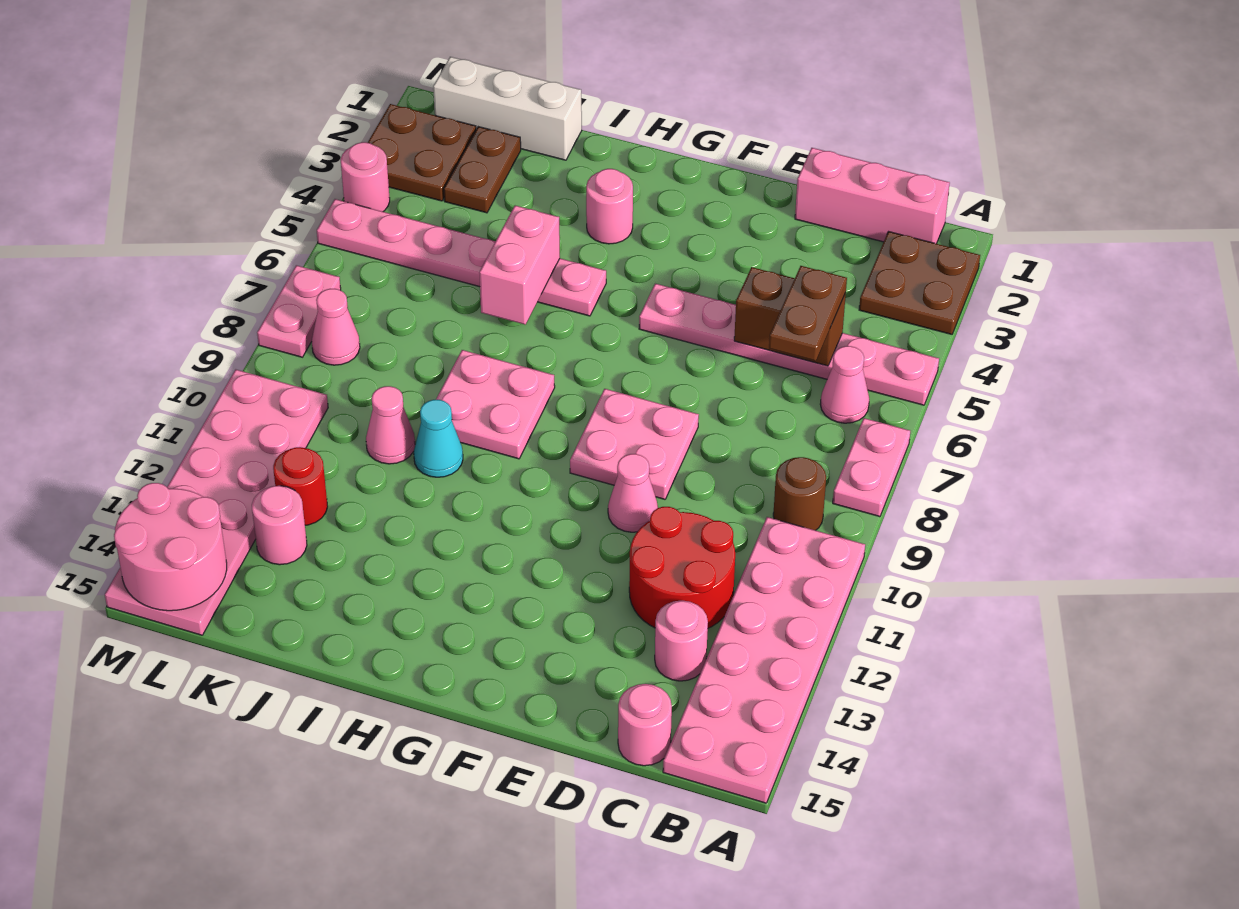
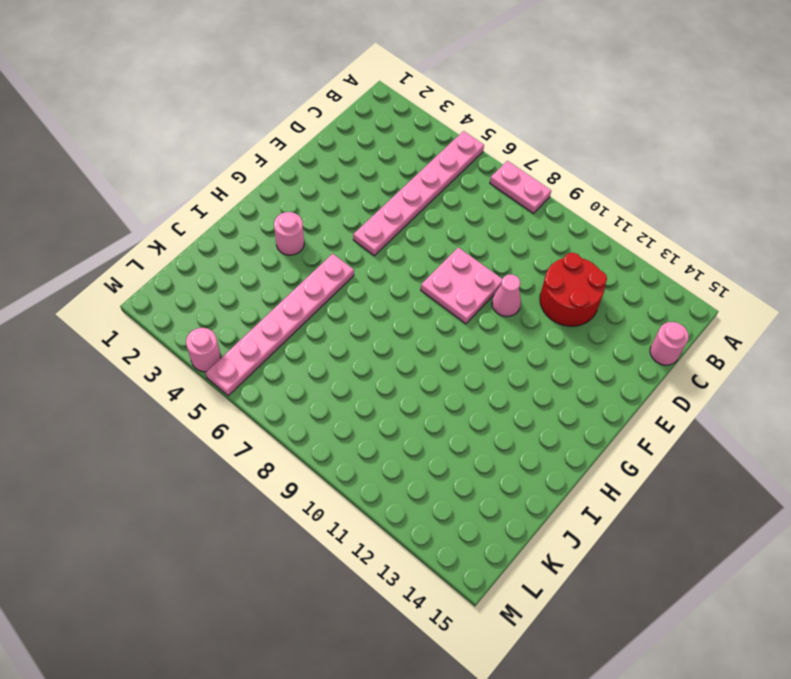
none -> brown plate A2:B3 level 1
none -> pink plate A10:B15 level 1
none -> pink brick B1:D1 level 1
none -> pink cone B6 level 1

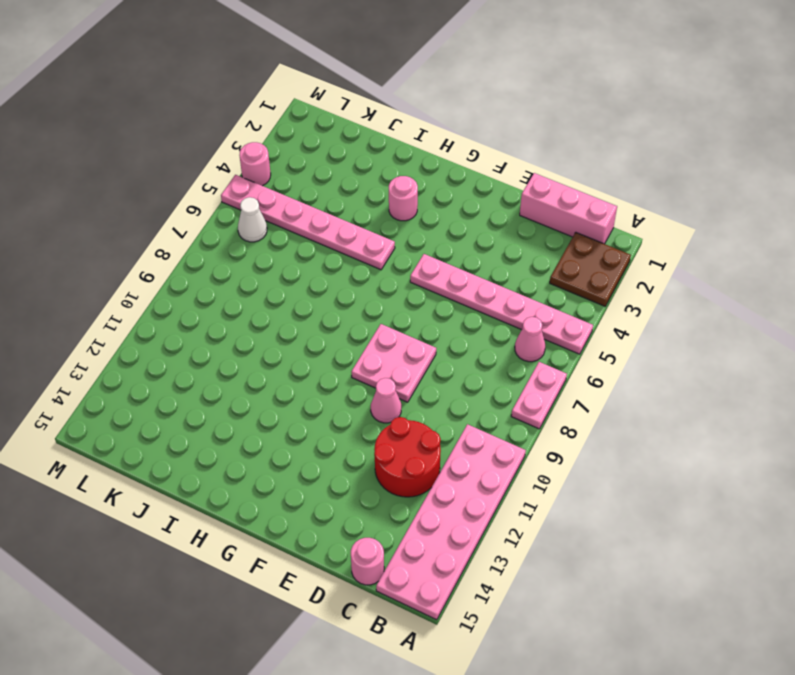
white cone L6 level 1 -> none
none -> brown round brick B9 level 1
none -> pink round brick C13 level 1
none -> pink plate H8:I9 level 1
none -> cyan cone I10 level 1

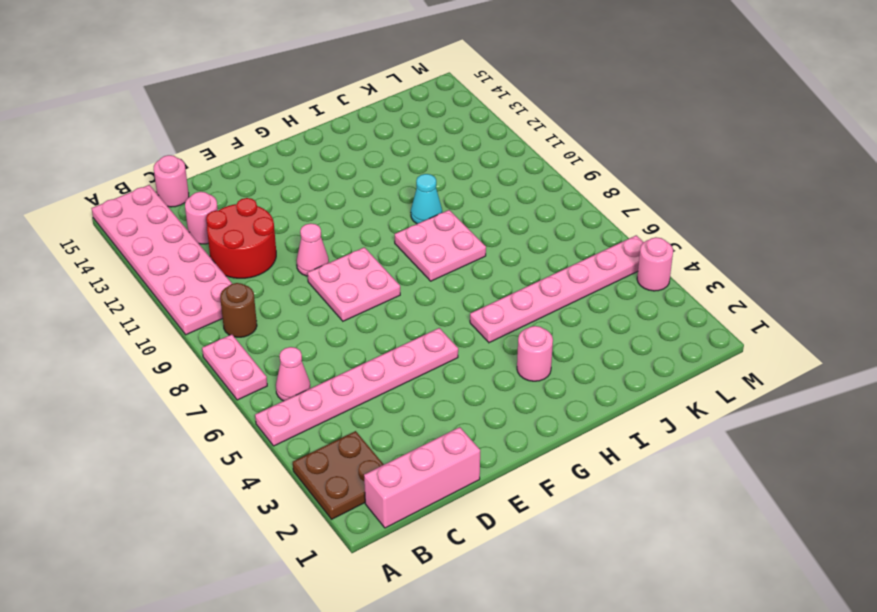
none -> white brick J1:L1 level 1
none -> pink cone J10 level 1
none -> brown plate K2:K3 level 1
none -> red round brick K12 level 1

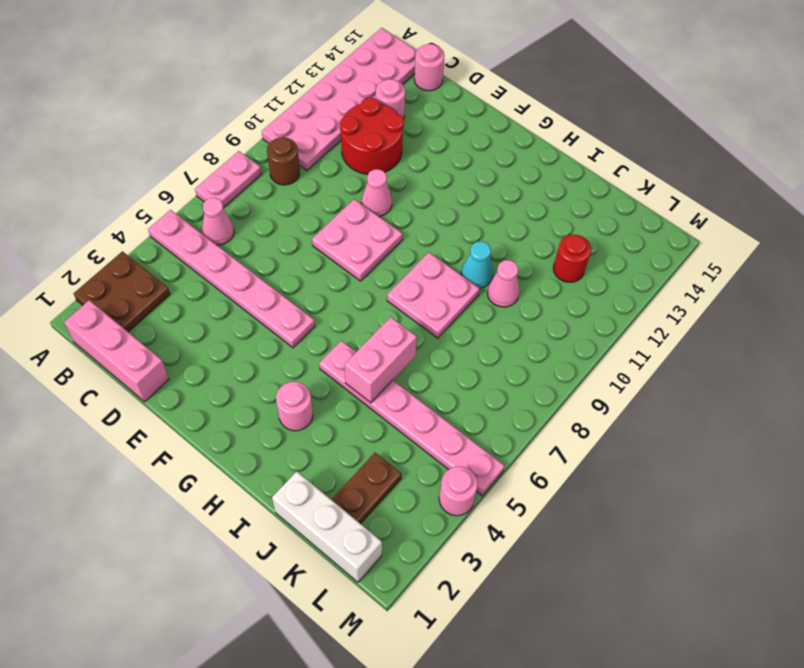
none -> pink round brick K13 level 1
none -> brown plate L2:M3 level 1
none -> pink cone L8 level 1
none -> pink plate L10:M15 level 1

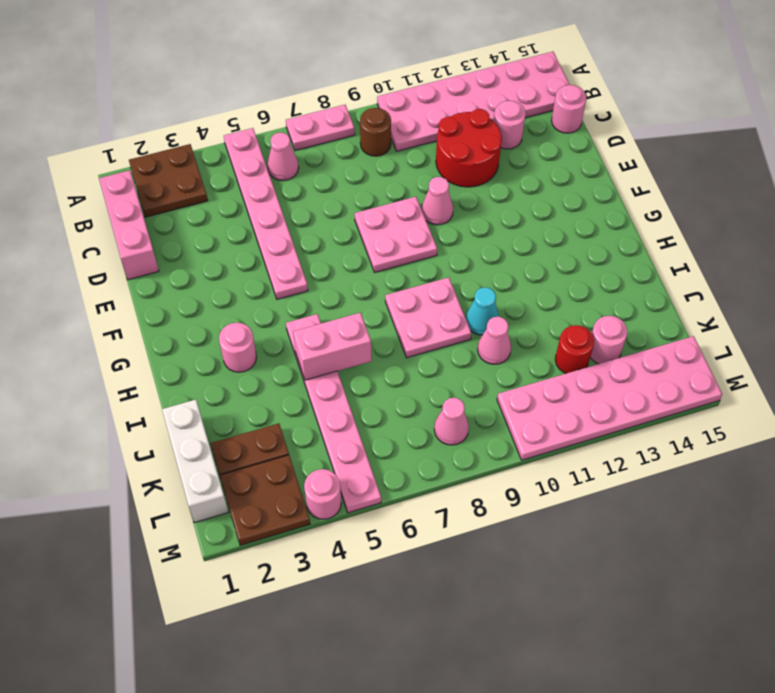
none -> pink plate M7:M8 level 1
none -> brown brick C5:D5 level 2
none -> pink round brick L14:M15 level 2
none -> brown plate C5:C6 level 3

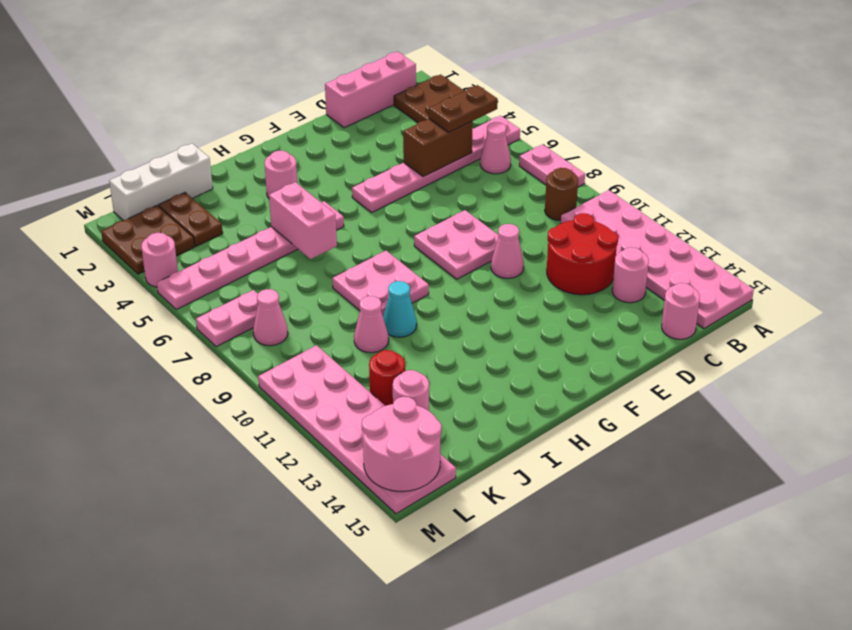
brown plate B5:C5 level 3 -> brown plate C5:C6 level 3
pink plate L7:M7 level 1 -> pink plate M7:M8 level 1

